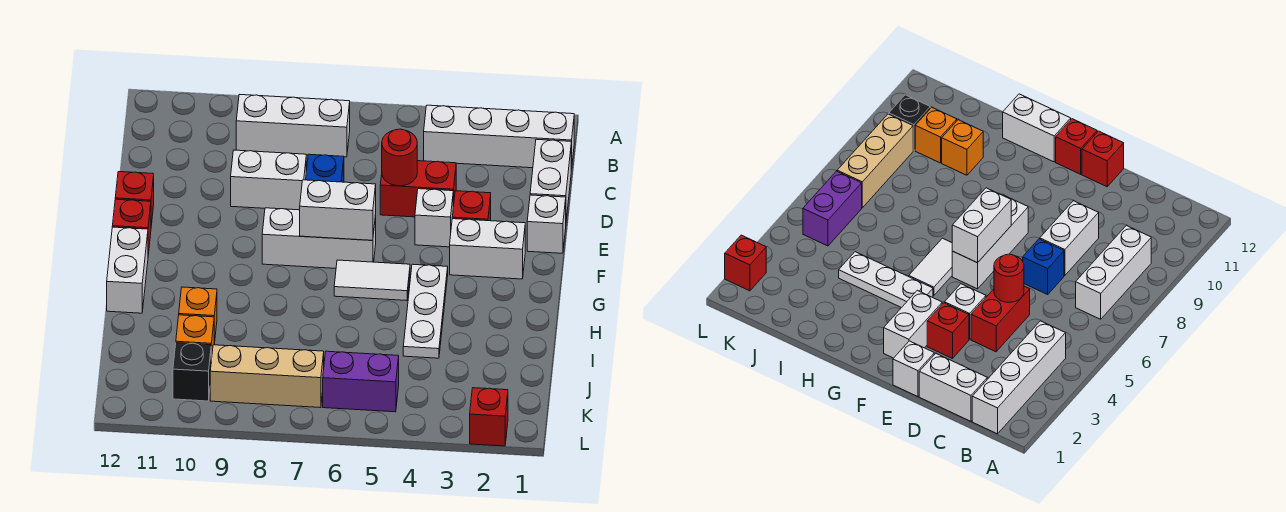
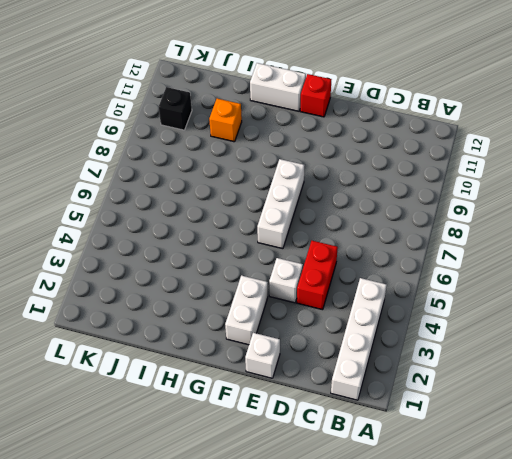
none -> white brick B7:B9 level 1
none -> white brick C1:D1 level 1
none -> blue brick D7 level 1

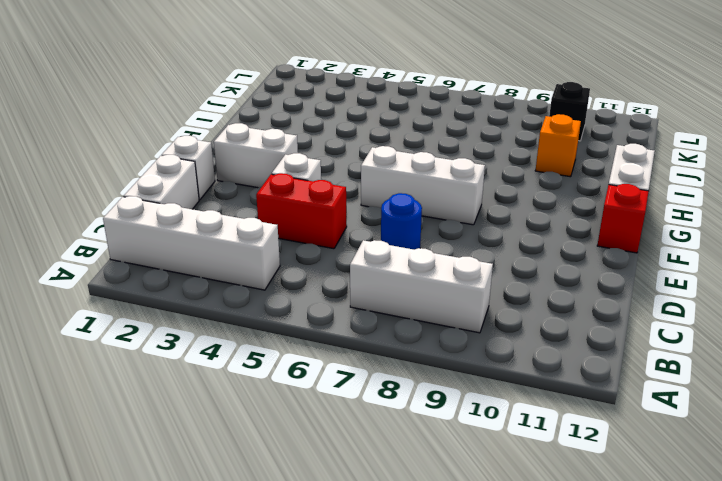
blue round brick D7 level 1 -> blue brick D7 level 1
none -> white brick D8:D9 level 1
none -> red brick E3 level 1
none -> red brick E12 level 1

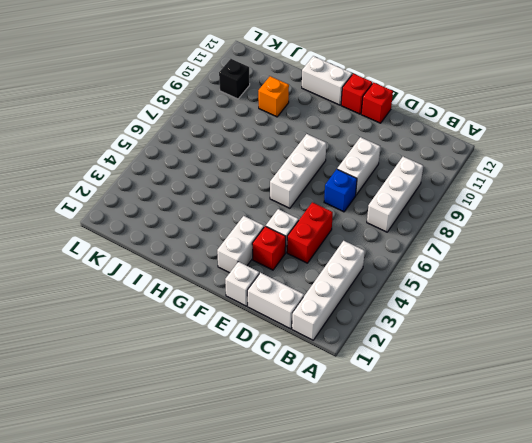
none -> white plate G4:I4 level 1
none -> white tile G5:G6 level 1
none -> orange brick J10 level 1

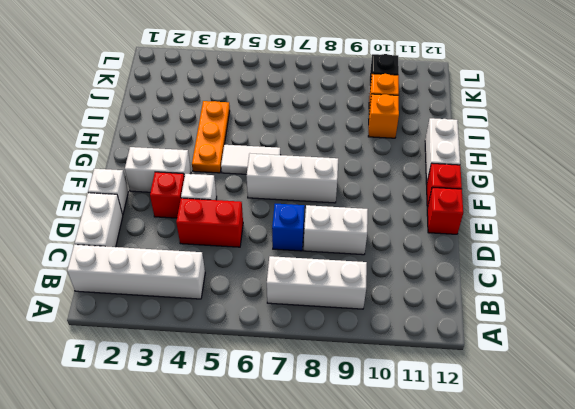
orange plate G4:I4 level 1 -> white plate G4:I4 level 1
none -> purple brick K5:K6 level 1
none -> tan brick K7:K9 level 1
none -> red brick L2 level 1

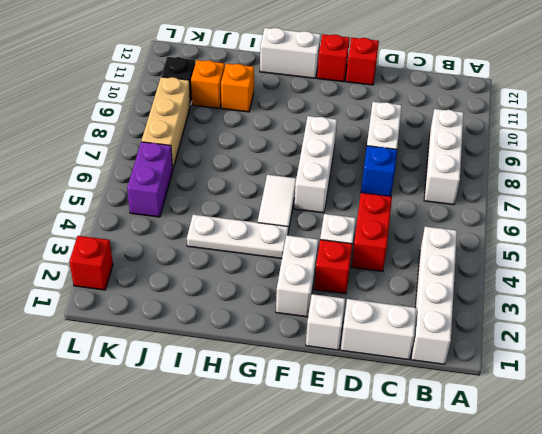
none -> red round brick D5 level 2
none -> white brick F6:F7 level 2

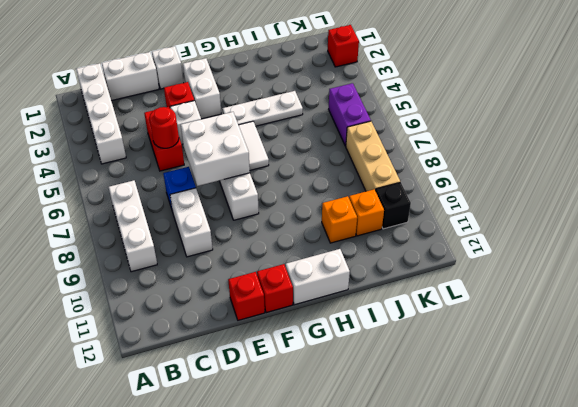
white brick E6:F7 level 2 -> white brick F6:F7 level 2

